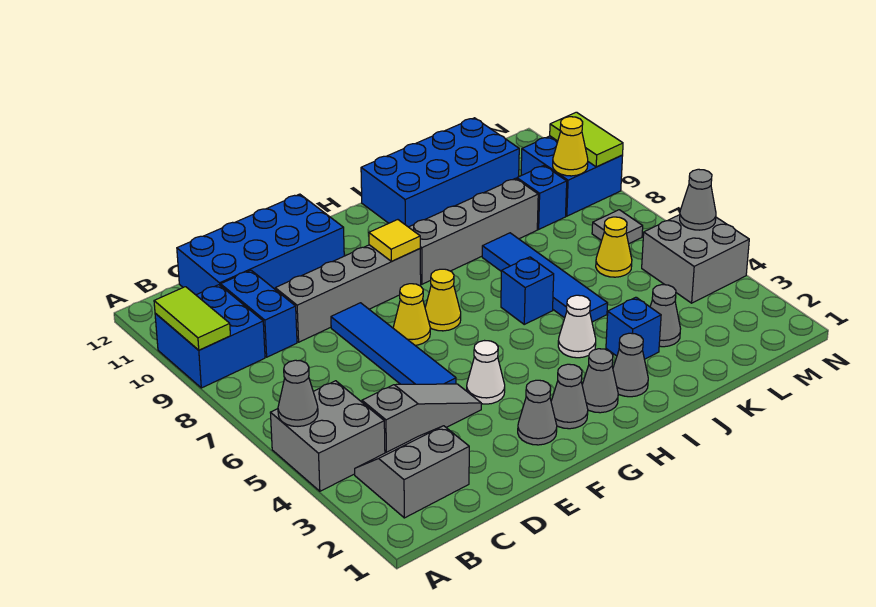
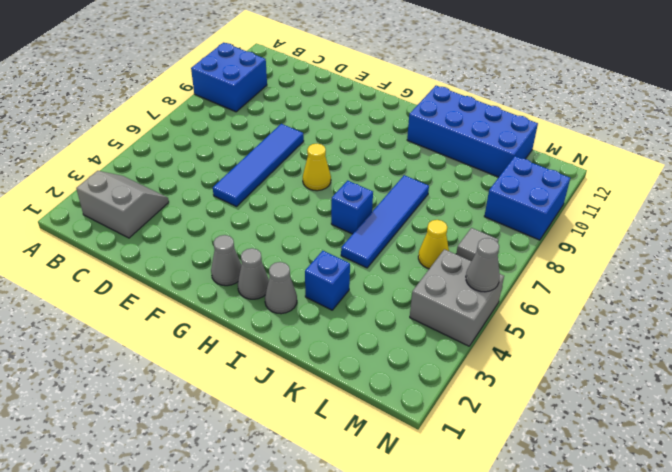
none -> grey brick A4:B5 level 1
none -> grey slope C4:E4 level 1 top C
none -> blue brick C9:C10 level 1
none -> blue brick C11:F12 level 1

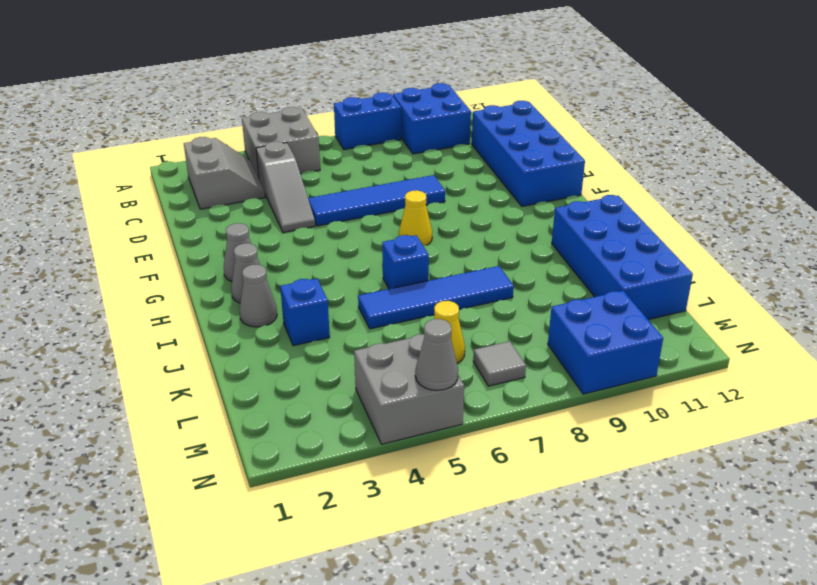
blue brick A7:A8 level 1 -> blue brick C9:C10 level 1
none -> grey brick D9:G9 level 1
none -> grey cone F2 level 1
none -> white cone F4 level 1
none -> yellow cone F7 level 1

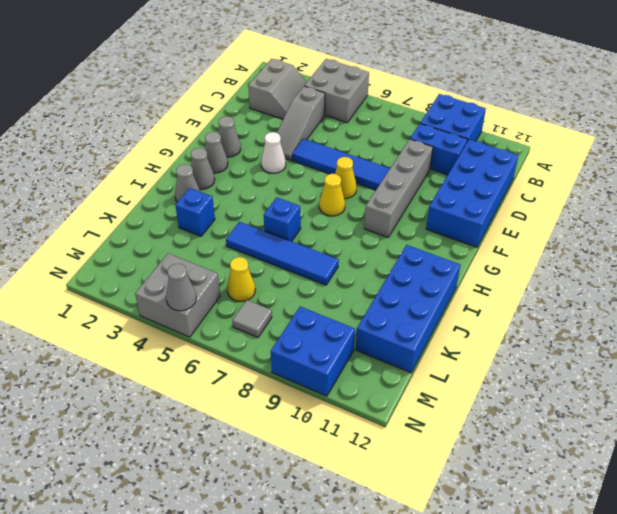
none -> grey brick H9:K9 level 1
none -> white cone I4 level 1
none -> grey cone K3 level 1
none -> blue brick L9 level 1

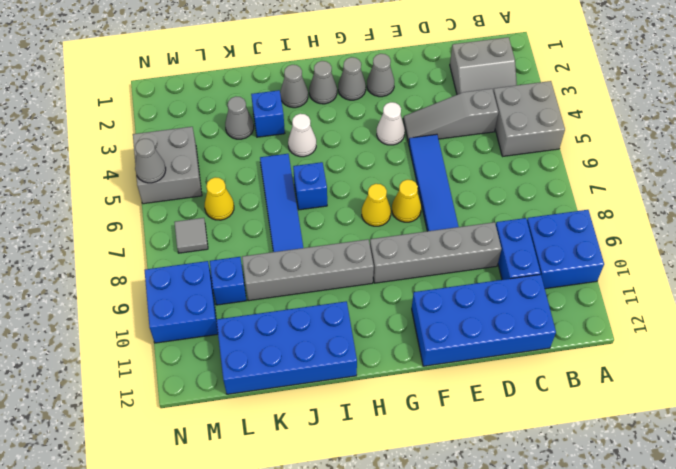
none -> grey cone A5 level 2
none -> lime tile A9:A10 level 2
none -> yellow tile G9 level 2
none -> yellow cone M9 level 2

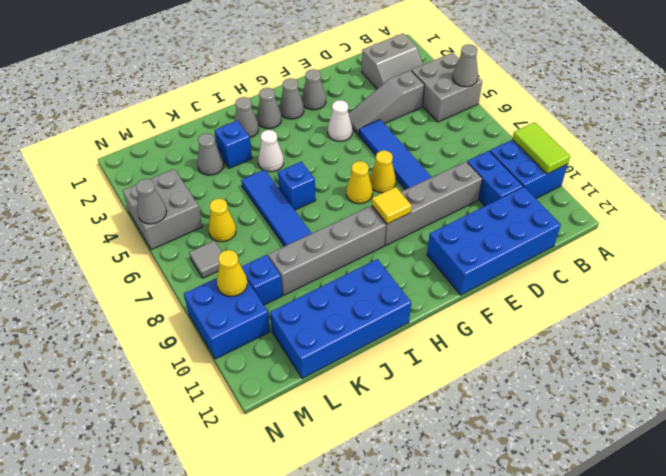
none -> lime tile N9:N10 level 2

